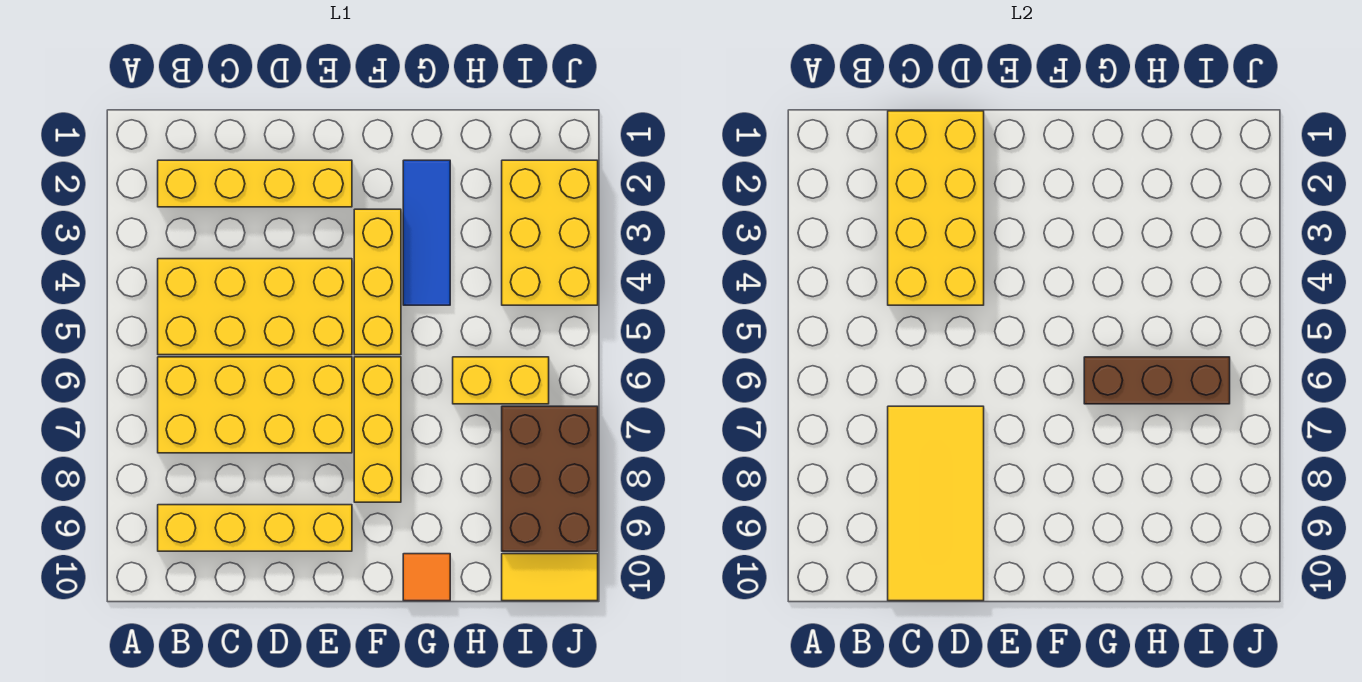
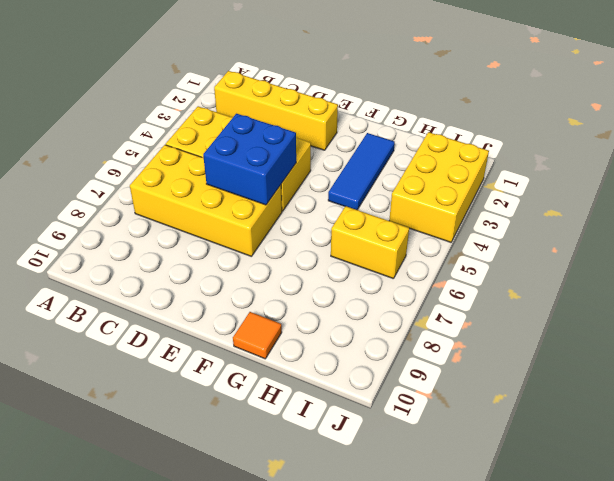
blue brick D5:E6 level 2 -> none
none -> yellow brick B9:E9 level 1
none -> yellow brick F3:F5 level 1
none -> yellow brick F6:F8 level 1

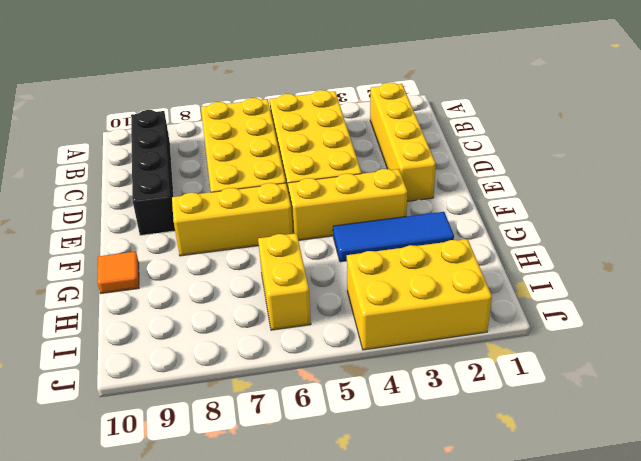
black brick B9:E9 level 1 -> yellow brick B9:E9 level 1
none -> brown brick I7:J9 level 1
none -> yellow tile I10:J10 level 1
none -> yellow brick C1:D4 level 2

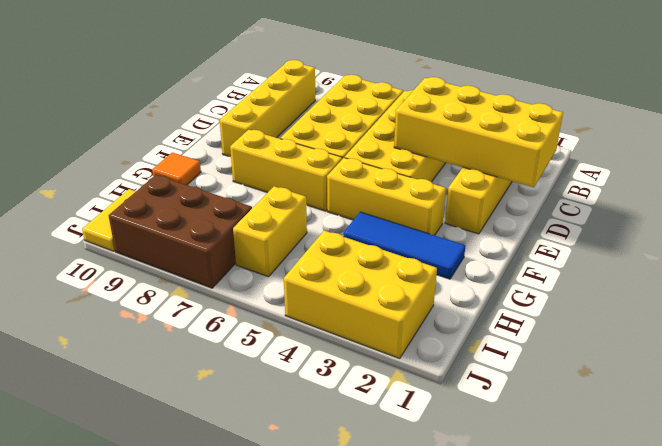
none -> yellow tile C7:D10 level 2
none -> brown brick G6:I6 level 2

